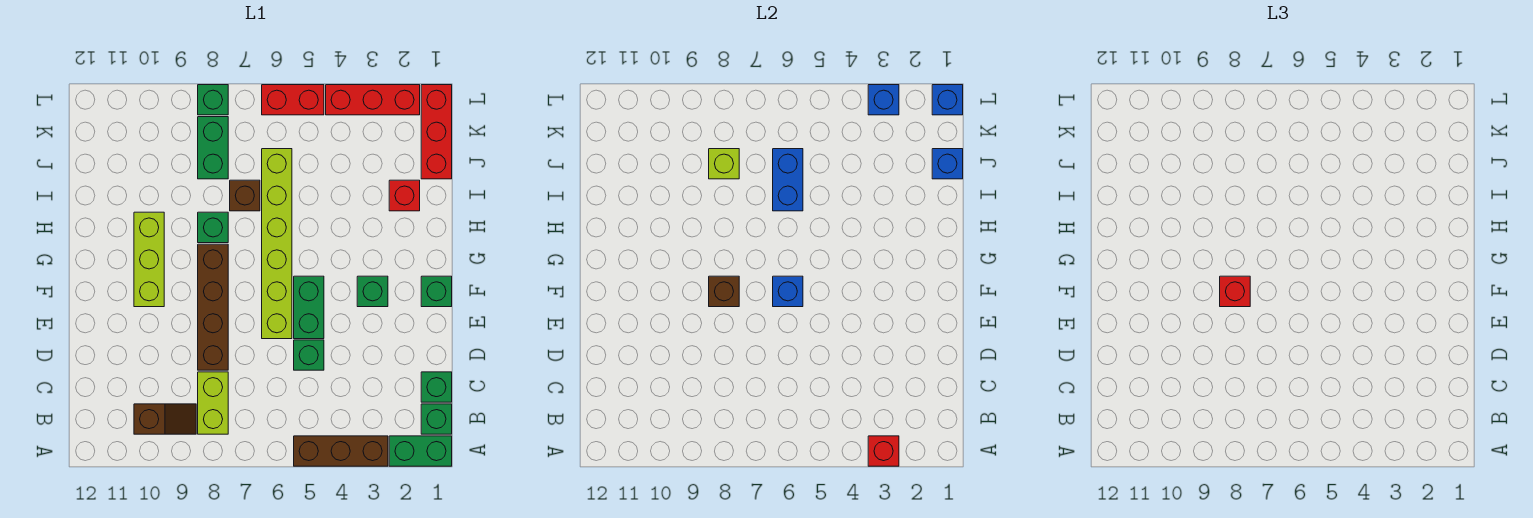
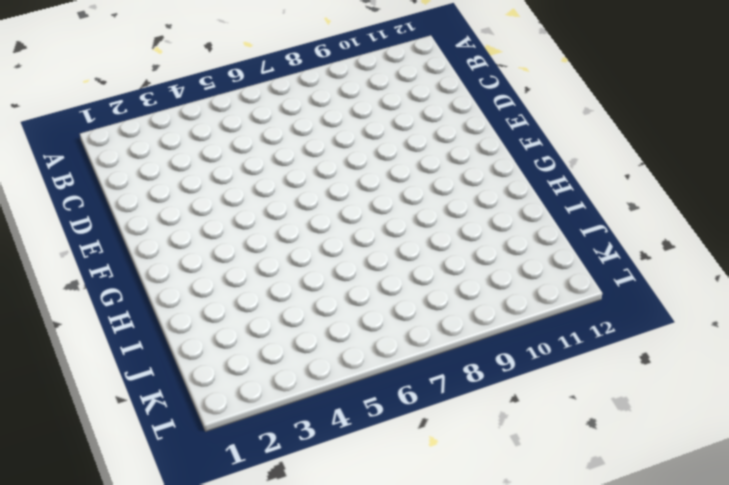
none -> green brick A1:A2 level 1
none -> brown brick A3:A5 level 1
none -> green brick B1 level 1
none -> lime brick B8:C8 level 1

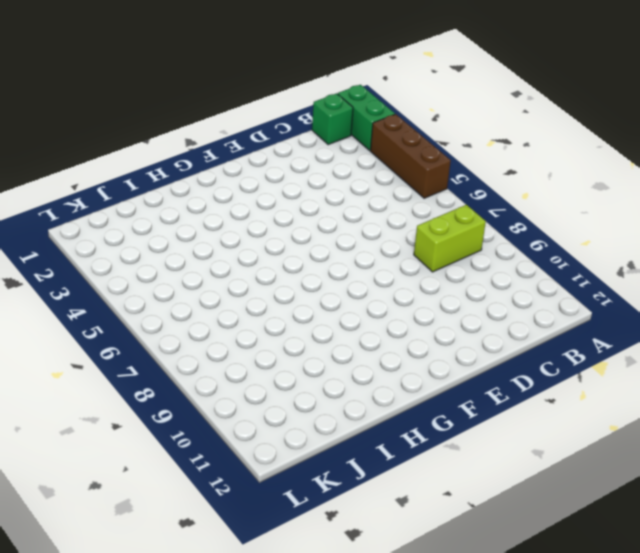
none -> brown slope B9:B10 level 1 top 10
none -> green brick C1 level 1
none -> green brick D5 level 1
none -> brown brick D8:G8 level 1

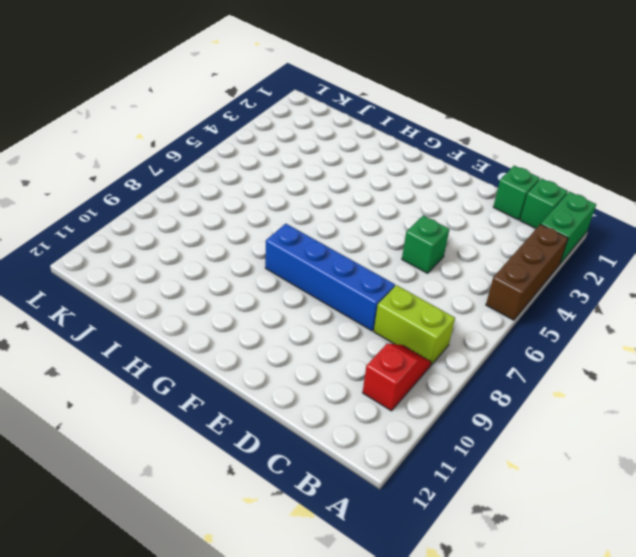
red slope B9:B10 level 1 top 10 -> brown slope B9:B10 level 1 top 10
blue brick D8:G8 level 1 -> brown brick D8:G8 level 1
none -> green brick E5:F5 level 1
none -> lime brick E6:J6 level 1
none -> green brick F1 level 1
none -> green brick F3 level 1

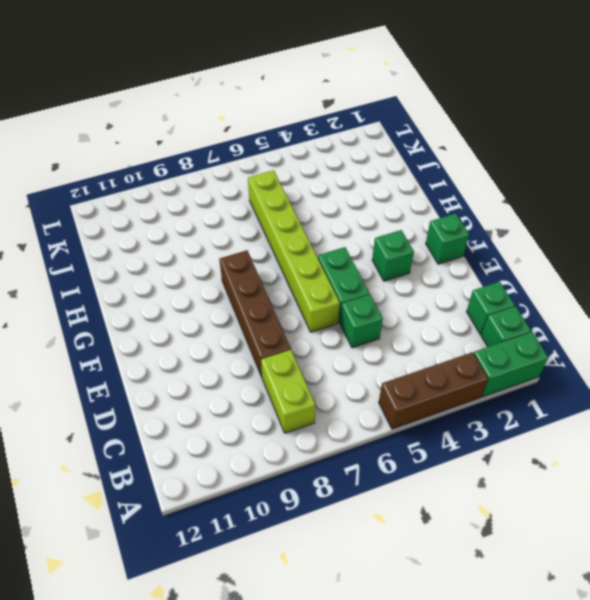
none -> brown slope B9:B10 level 1 top 10
none -> lime brick F10:H10 level 1
none -> green brick H8 level 1
none -> red brick I2 level 1

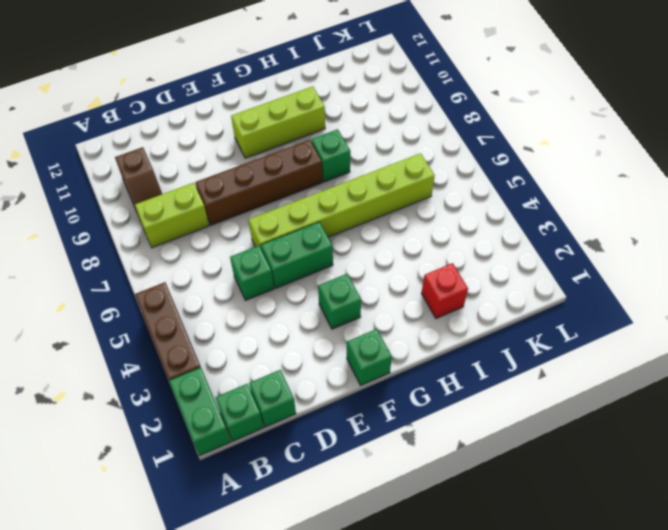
none -> brown brick I7 level 1
none -> red brick J1:L1 level 1
none -> green brick J8:K8 level 1
none -> red brick L2:L4 level 1

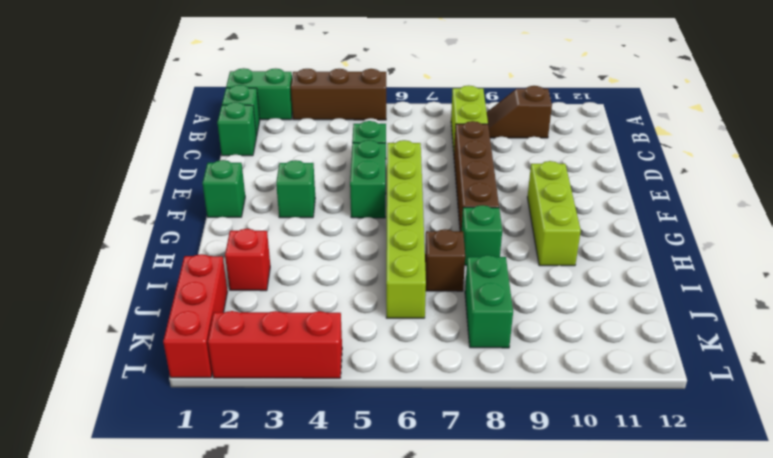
none -> red brick L5:L6 level 1
none -> green brick L8 level 1
none -> red brick A3 level 2
none -> blue brick F6 level 2

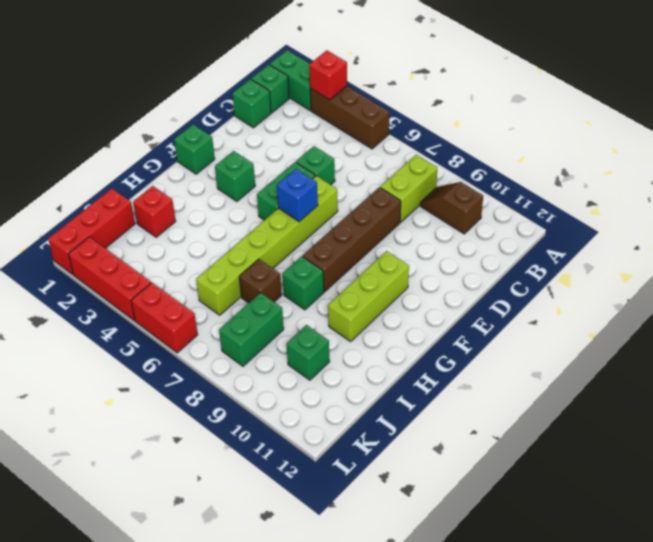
green brick J10 level 1 -> green brick L8 level 1
none -> brown brick F8 level 2
none -> blue brick I6:J6 level 2
none -> blue brick J1 level 2
none -> lime brick J8 level 2

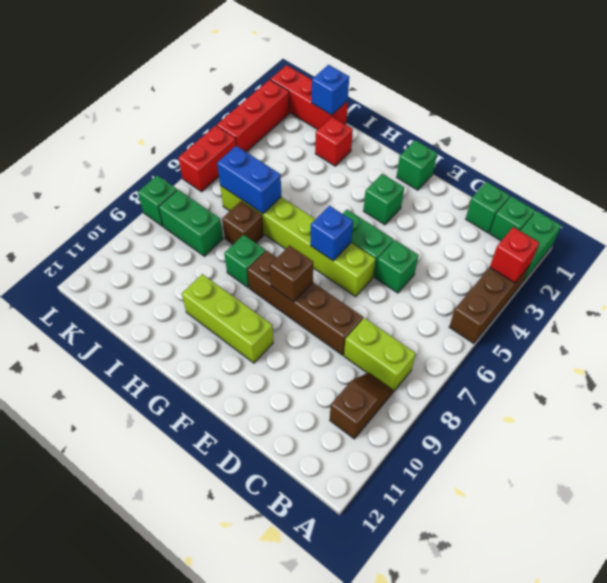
none -> lime brick J8 level 2
none -> blue brick L1 level 2
none -> blue brick L3 level 2
none -> red brick F8 level 3

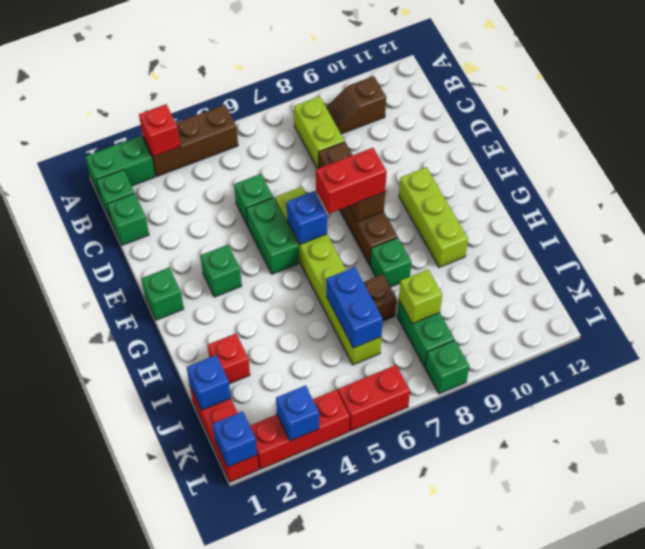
red brick F7:F8 level 3 -> red brick F8 level 3

